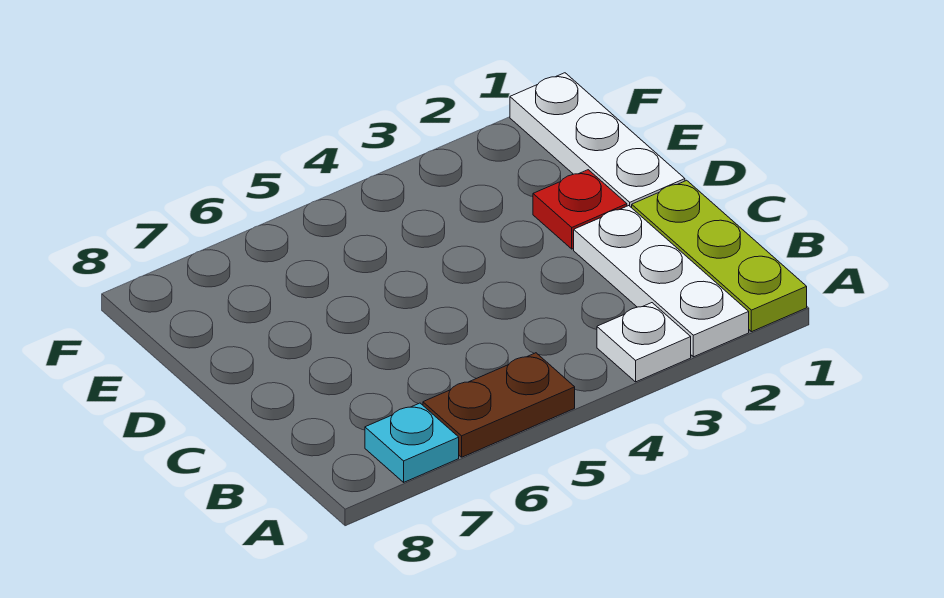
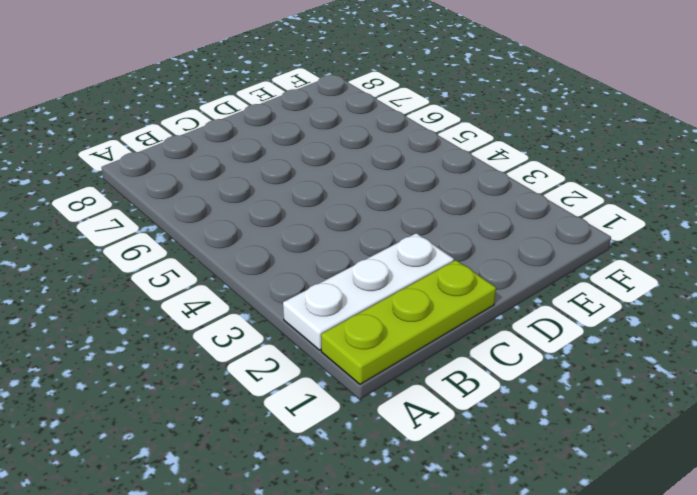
none -> white plate A3 level 1
none -> brown plate A5:A6 level 1

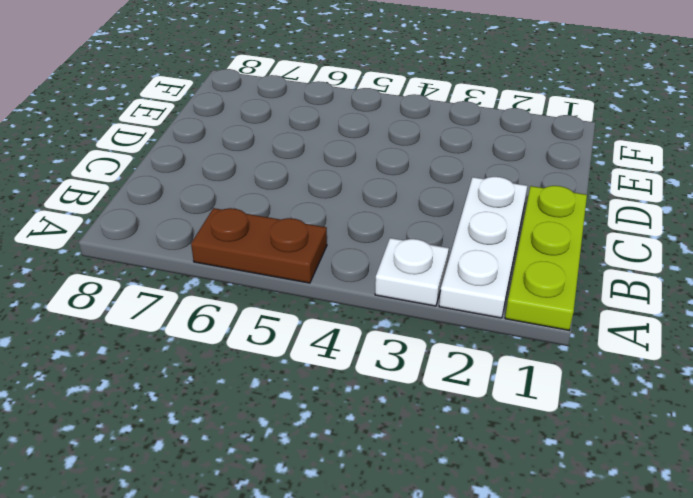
none -> cyan plate A7 level 1
none -> white plate D1:F1 level 1

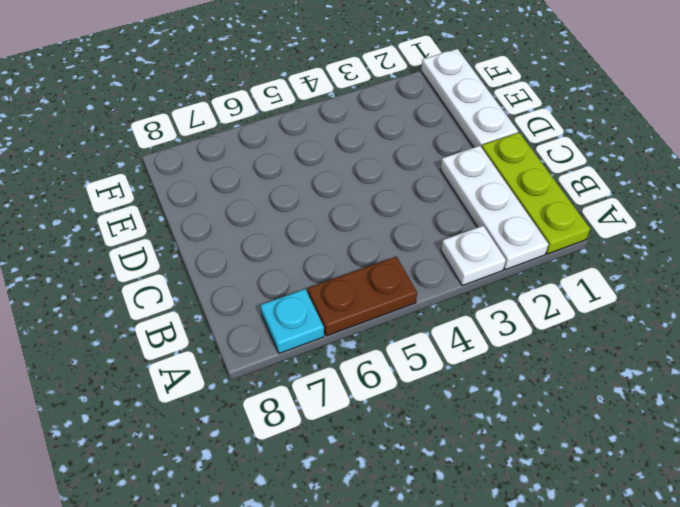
none -> red plate D2 level 1

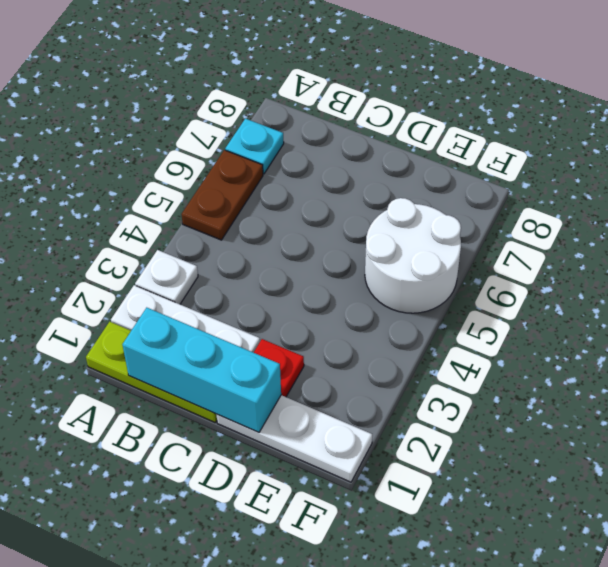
cyan brick B1:D1 level 2 -> none
white round brick E5:F6 level 1 -> none

